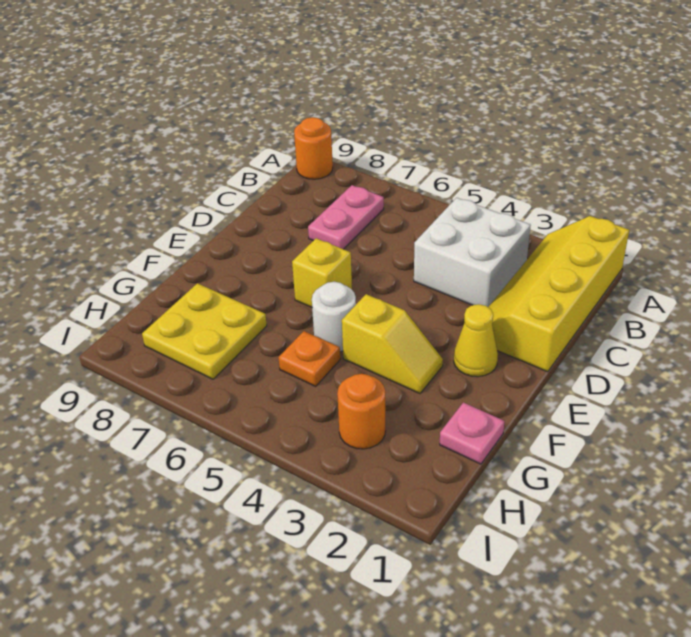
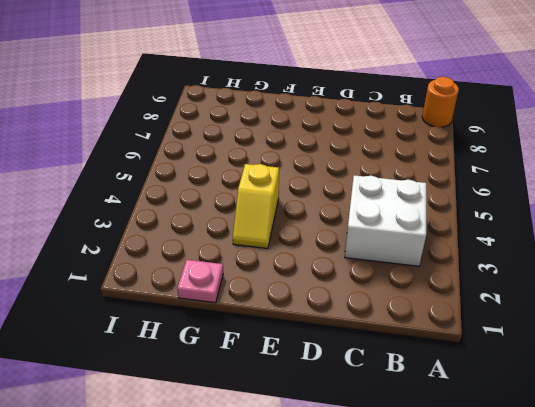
none -> yellow slope A1:D2 level 1 top 1
none -> pink plate B7:C7 level 1
none -> yellow cone E2 level 1

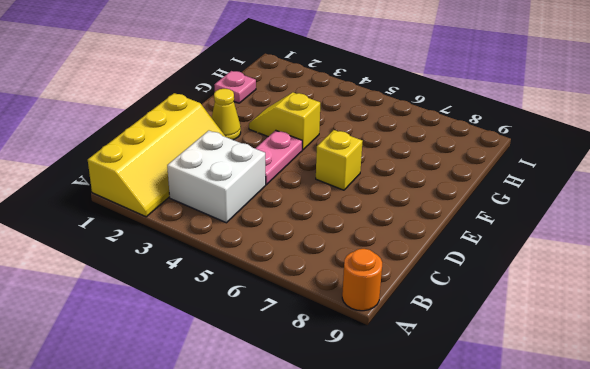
pink plate D4:E4 level 1 -> pink plate B7:C7 level 1
none -> white round brick F5 level 1
none -> orange plate G5 level 1
none -> yellow plate G7:H8 level 1

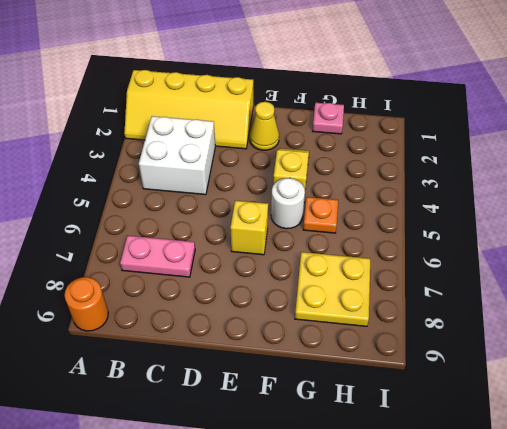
none -> orange round brick H3 level 1

